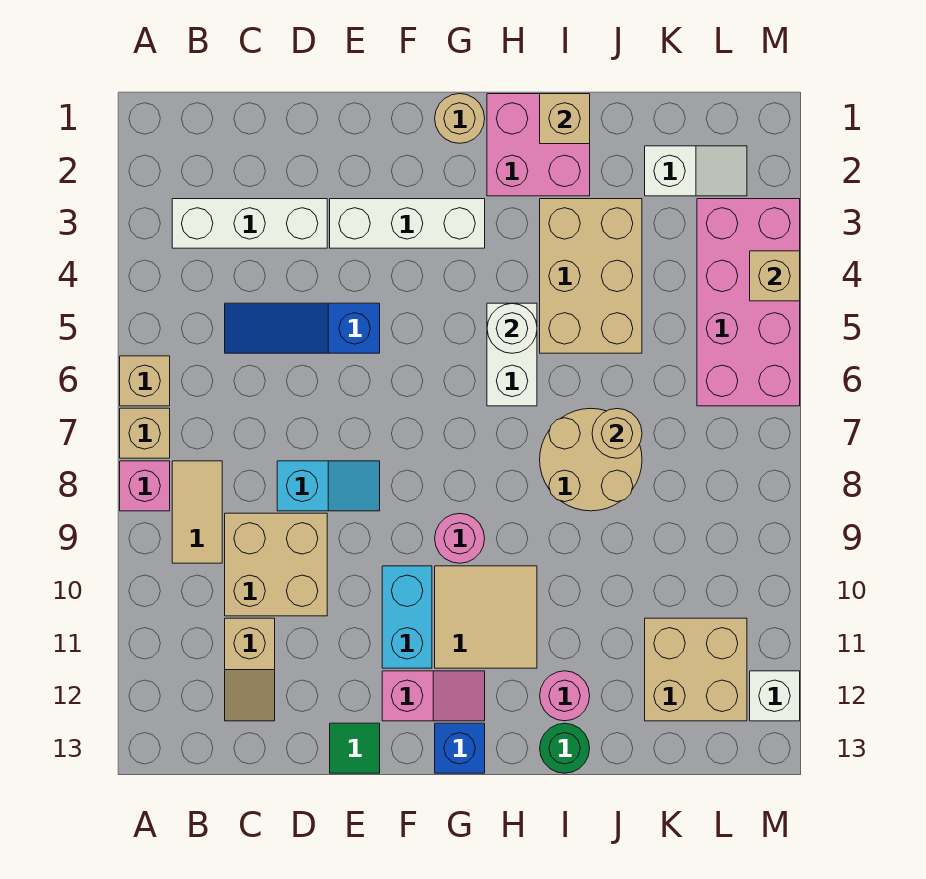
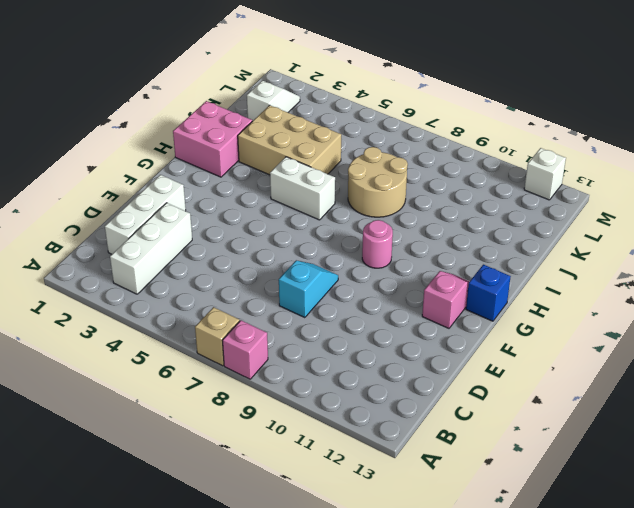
white brick C2:E2 level 1 -> white brick E3:G3 level 1
none -> tan brick A6 level 1
none -> tan tile B8:B9 level 1
none -> blue slope C5:E5 level 1 top E
none -> tan brick C9:D10 level 1

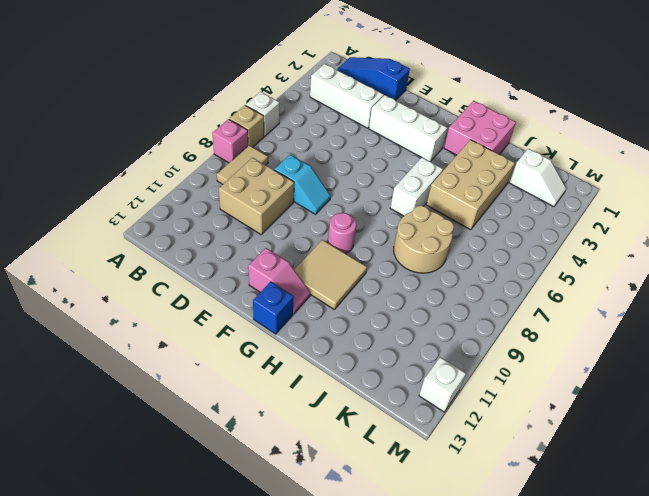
white brick A6 level 1 -> tan brick A6 level 1
blue slope B1:D1 level 1 top D -> blue slope C5:E5 level 1 top E
none -> tan slope C11:C12 level 1 top 11
none -> green tile E13 level 1
none -> cyan brick F10:F11 level 1
none -> tan round brick G1 level 1

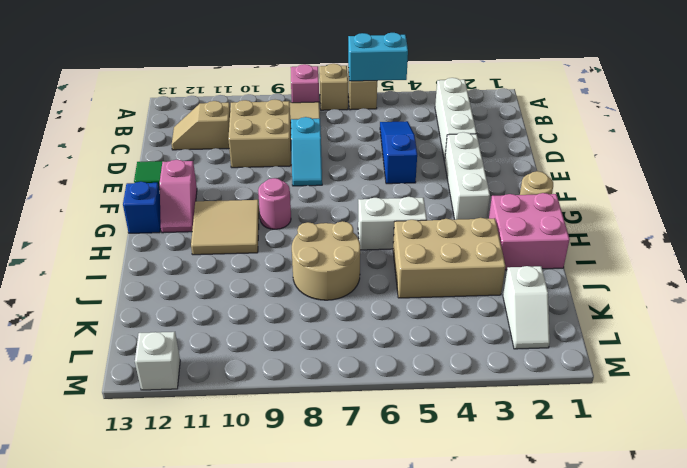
cyan brick A5:A6 level 2 -> cyan brick F10:F11 level 1
none -> pink round brick I12 level 1
none -> green round brick I13 level 1
none -> tan brick K11:L12 level 1
none -> pink brick L3:M6 level 1

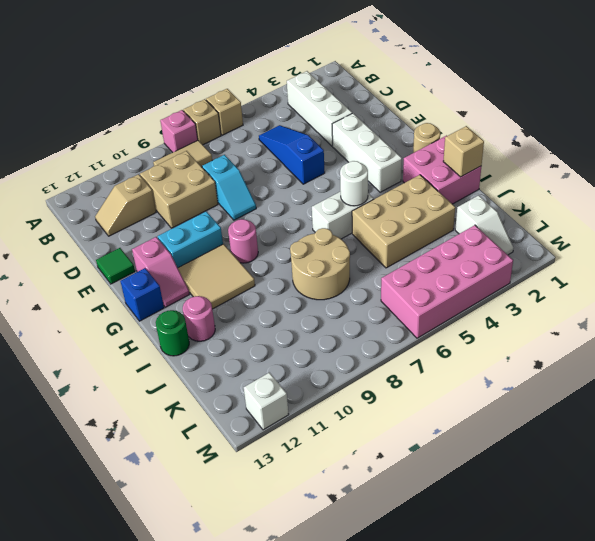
none -> tan brick K11:L12 level 1
none -> tan round brick J7 level 2
none -> tan brick M4 level 2

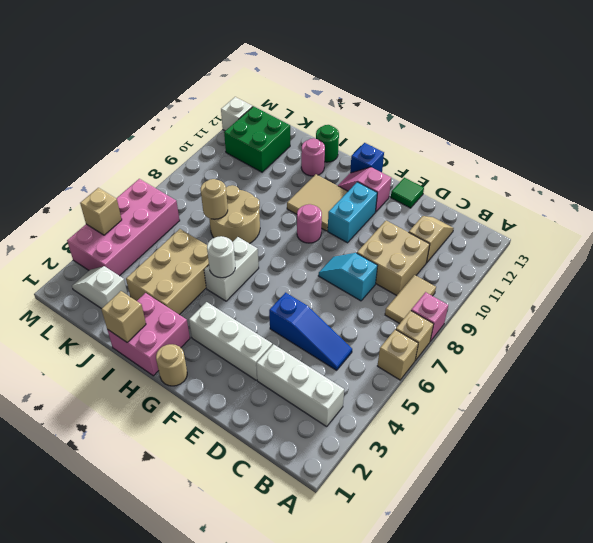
green brick K11:L12 level 1 -> tan brick K11:L12 level 1

